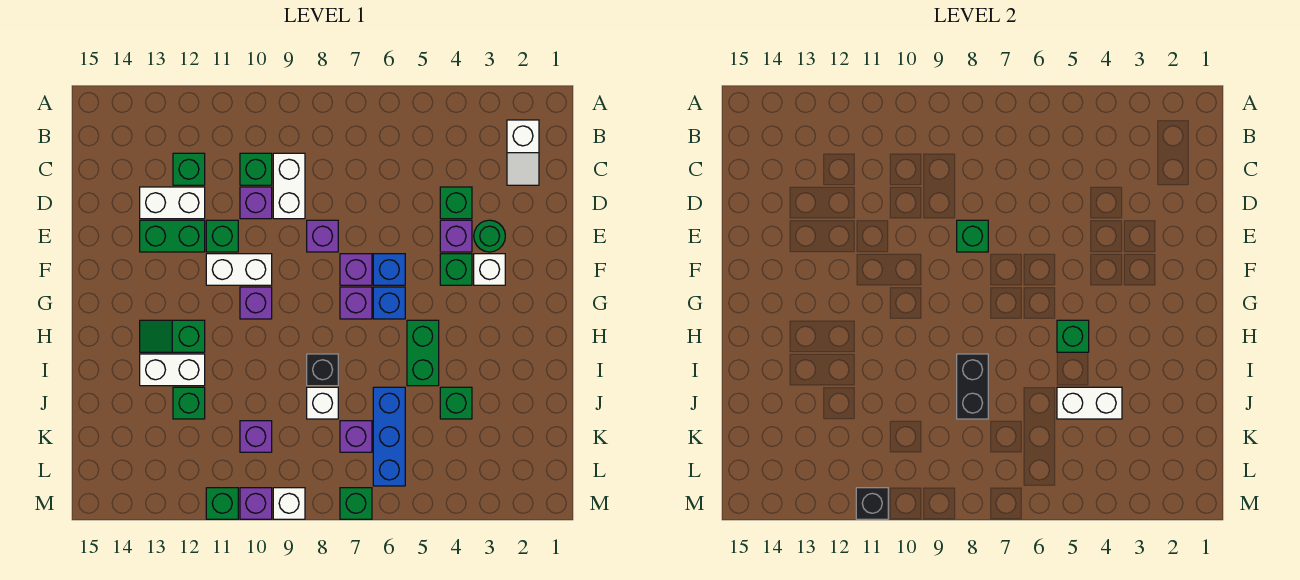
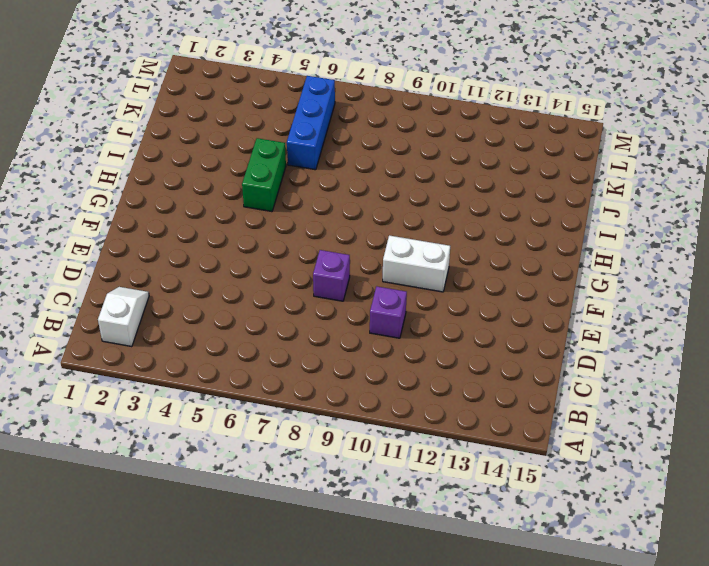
none -> white brick C9:D9 level 1
none -> green brick C10 level 1
none -> green brick C12 level 1
none -> green brick D4 level 1

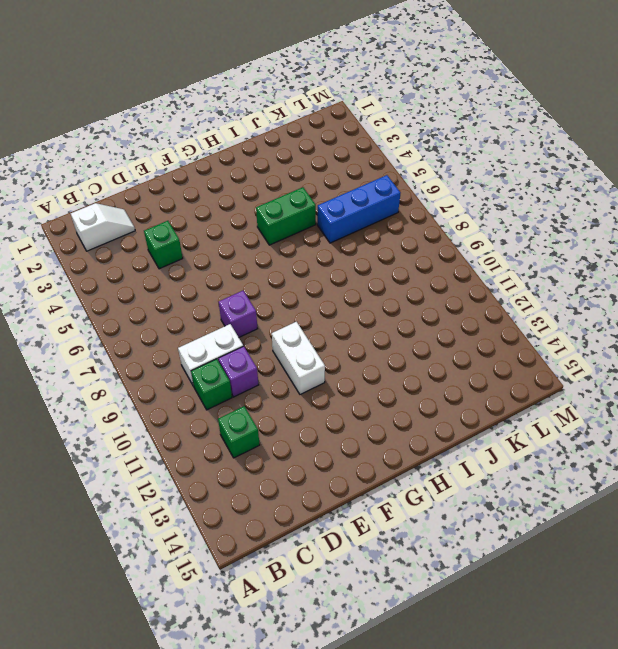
none -> white brick D12:D13 level 1
none -> green round brick E3 level 1
none -> purple brick E4 level 1
none -> green brick E11 level 1

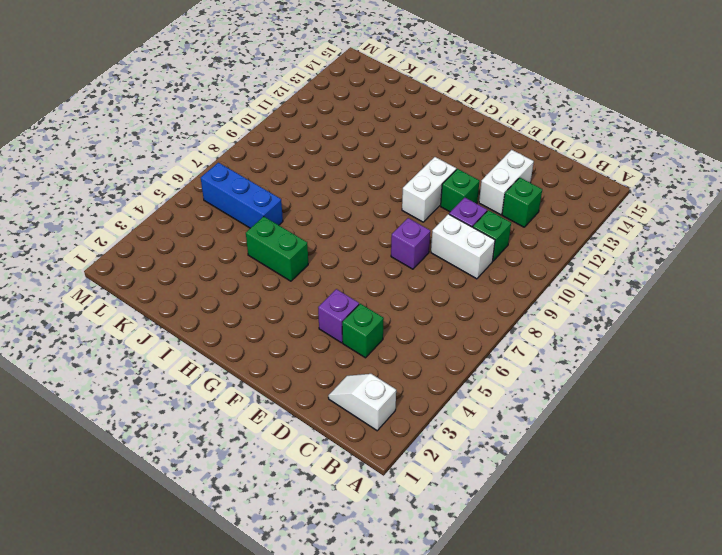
none -> green round brick E3 level 1
none -> green brick E12:E13 level 1
none -> white brick F3 level 1
none -> green brick F4 level 1

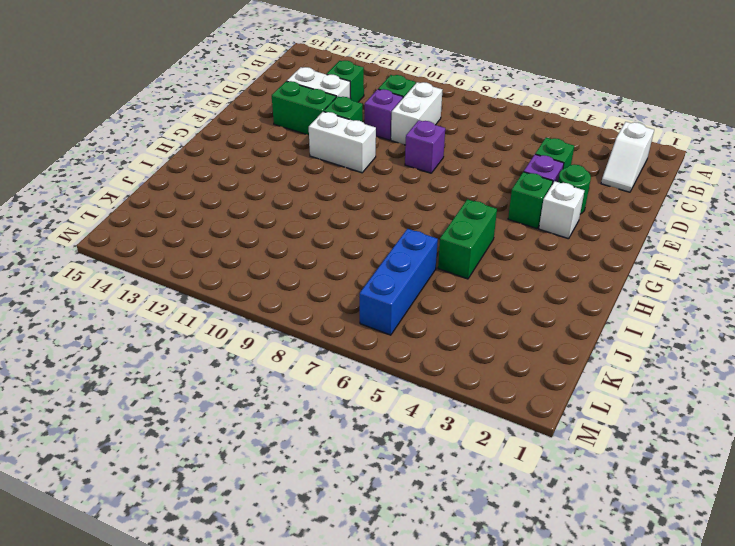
none -> blue brick F6 level 1
none -> purple brick F7 level 1
none -> blue brick G6 level 1
none -> purple brick G7 level 1

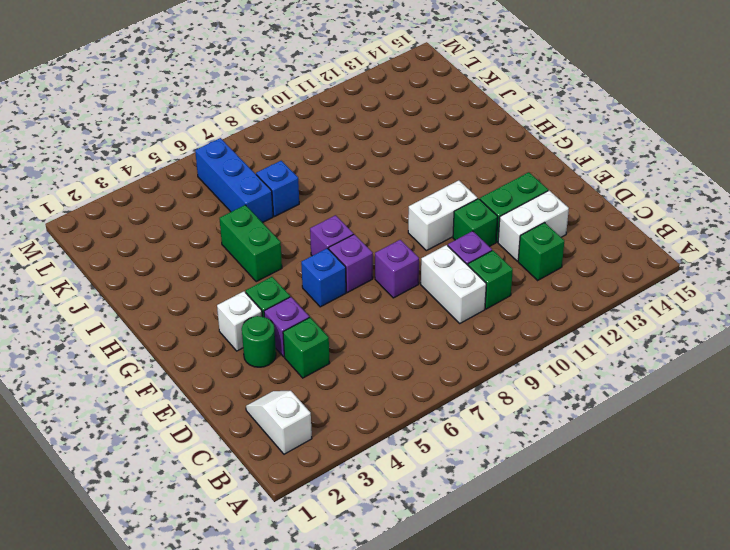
blue brick J7 level 1 -> blue brick G6 level 1
none -> purple brick G10 level 1
none -> green slope H12:H13 level 1 top 12
none -> black brick I8 level 1
none -> white brick I12:I13 level 1

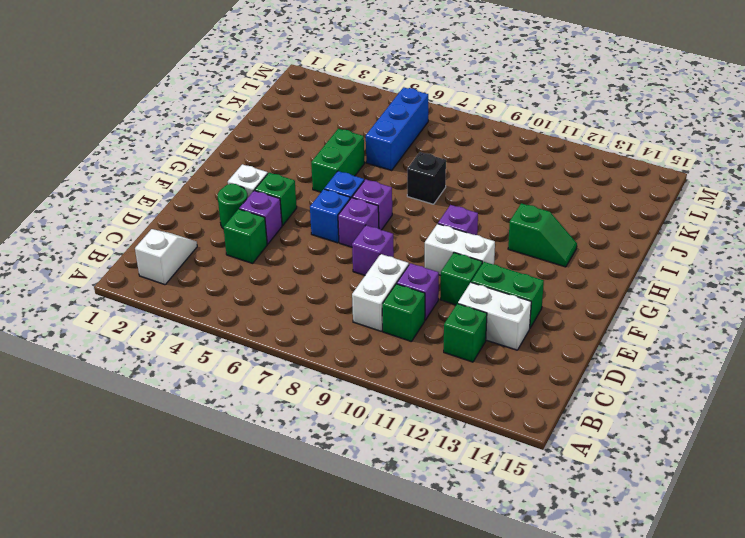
none -> white brick I12:I13 level 1
none -> green brick J4 level 1
none -> white brick J8 level 1
none -> green brick J12 level 1

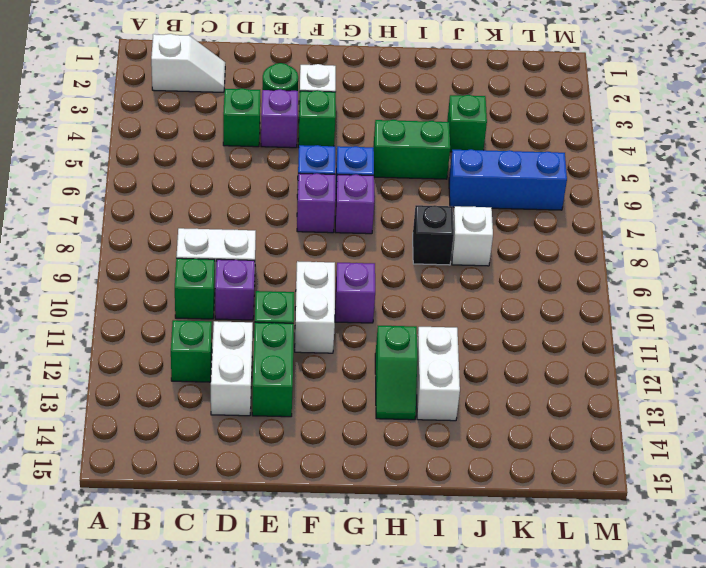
none -> purple brick E8 level 1
none -> green brick J12 level 1
none -> purple brick K7 level 1
none -> purple brick K10 level 1

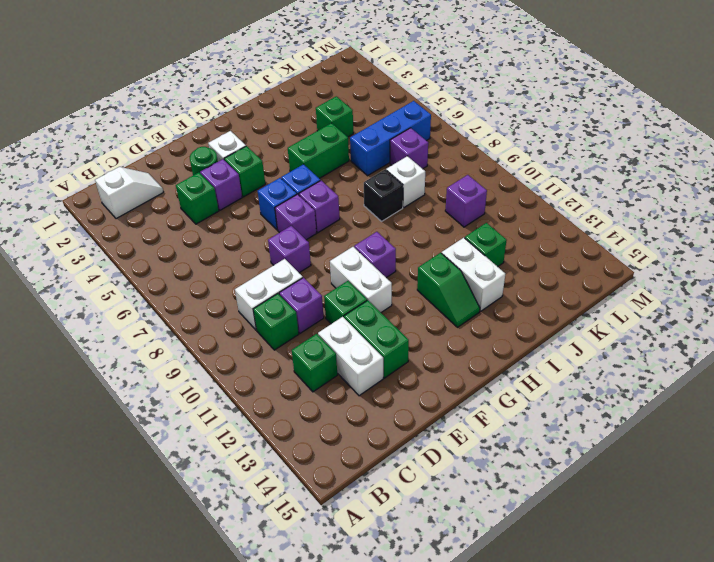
none -> green brick M7 level 1
none -> white brick M9 level 1
none -> purple brick M10 level 1
none -> green brick M11 level 1

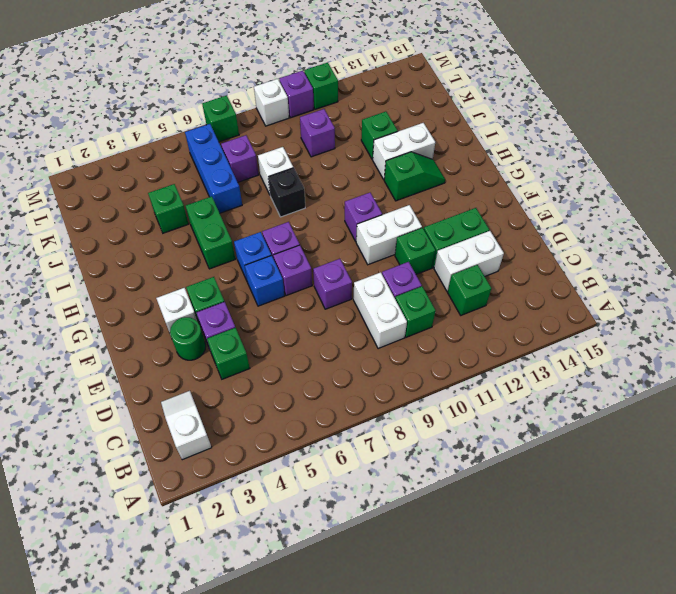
none -> green brick E8 level 2
none -> green brick H5 level 2
none -> black brick I8:J8 level 2
none -> white brick J4:J5 level 2

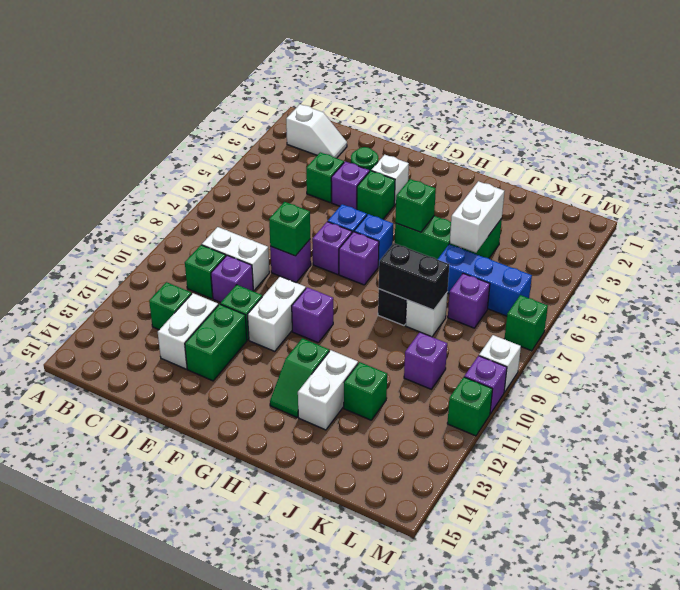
none -> black brick M11 level 2

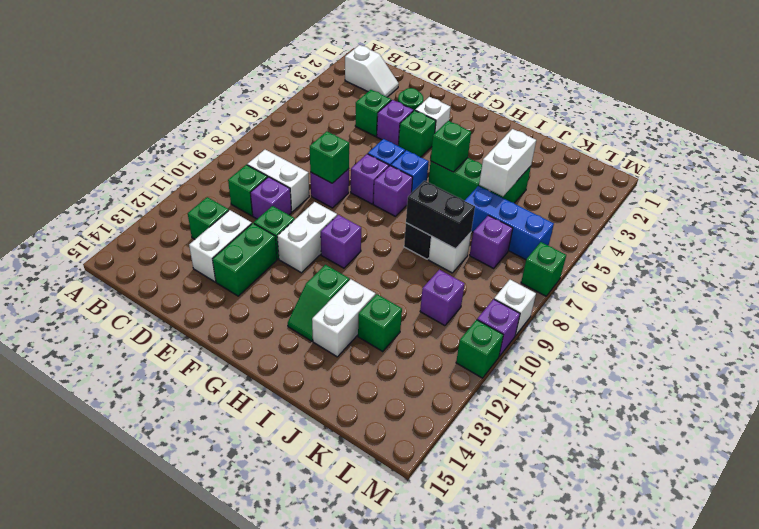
none -> black brick M11 level 2

